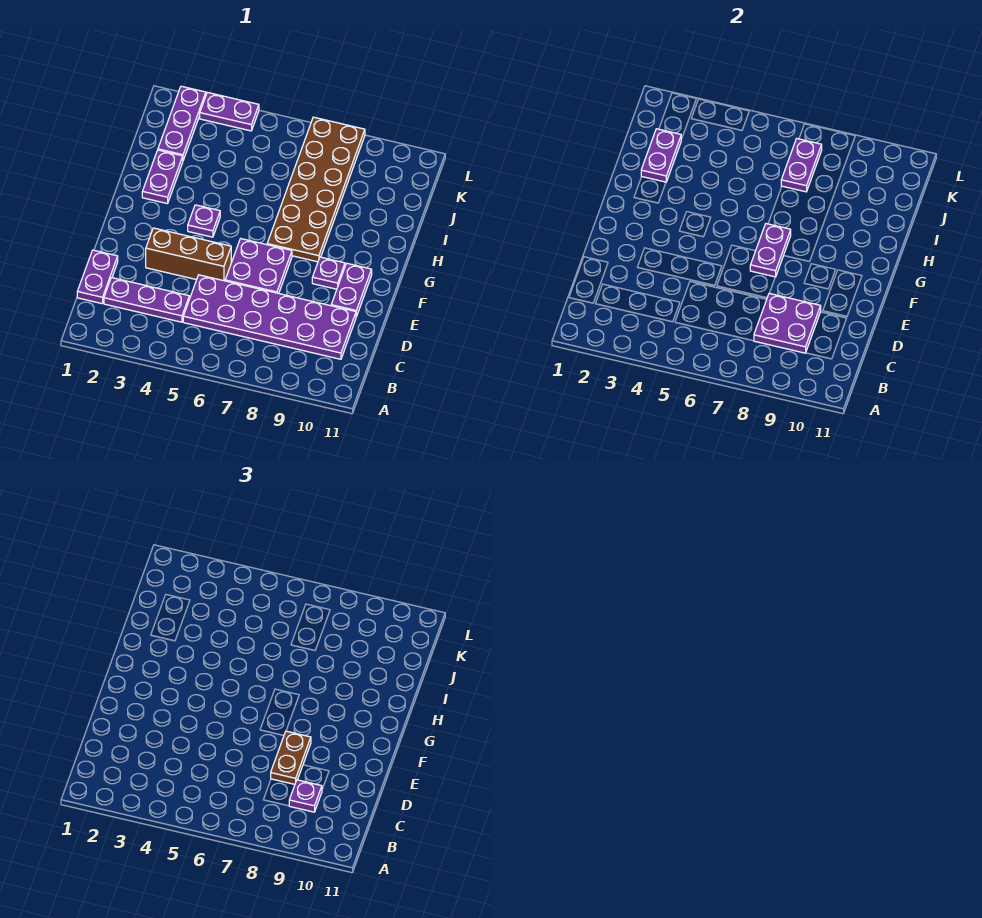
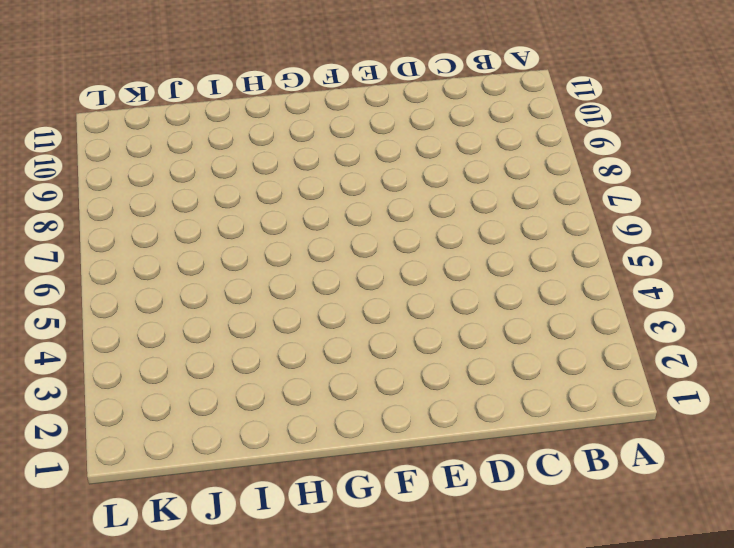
none -> purple plate C1:D1 level 1
none -> purple plate C2:C4 level 1
none -> purple plate C5:D10 level 1

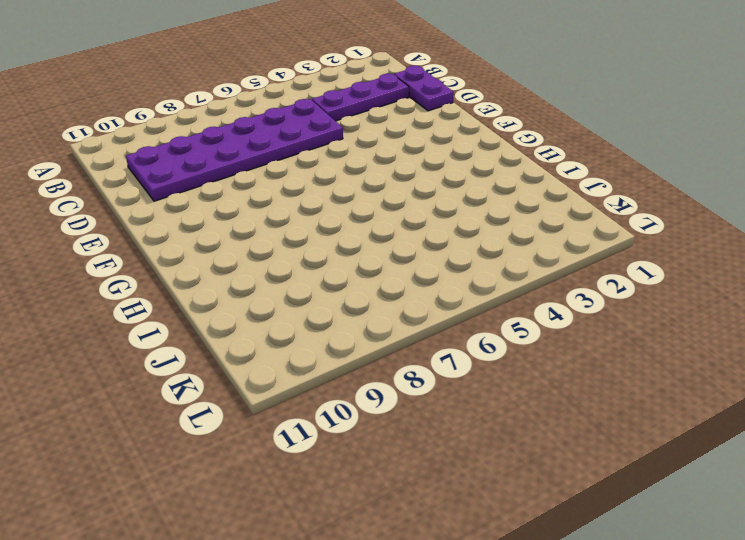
none -> brown brick E3:E5 level 1
none -> purple plate E6:F7 level 1
none -> purple plate E10:F10 level 1

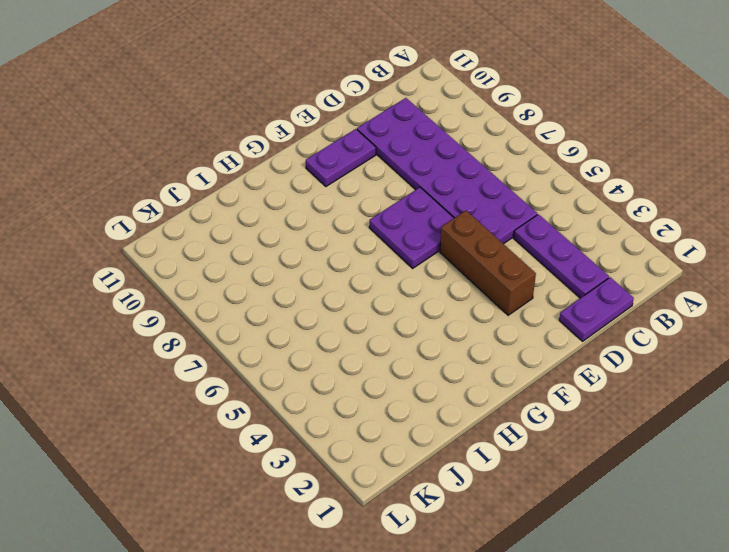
none -> purple plate F9 level 1
none -> purple plate G4 level 1
none -> brown plate G7:L8 level 1

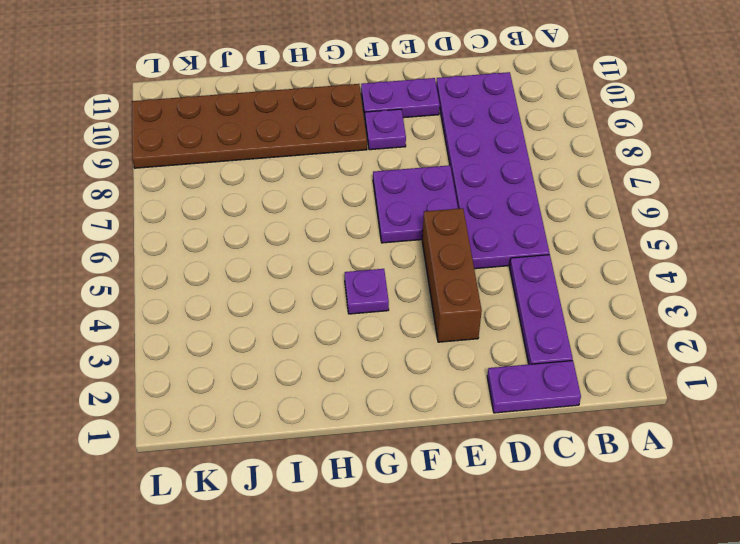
brown plate G9:L10 level 1 -> brown plate G7:L8 level 1
none -> purple plate H2:I2 level 1
none -> purple plate J2:L2 level 1
none -> purple plate L3:L4 level 1

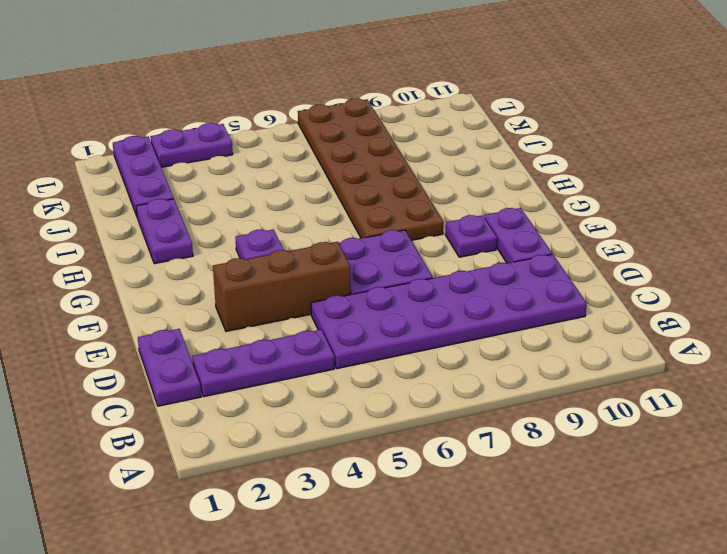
none -> purple plate C8:D9 level 2
none -> purple plate F7:G7 level 2
none -> purple plate I2:J2 level 2

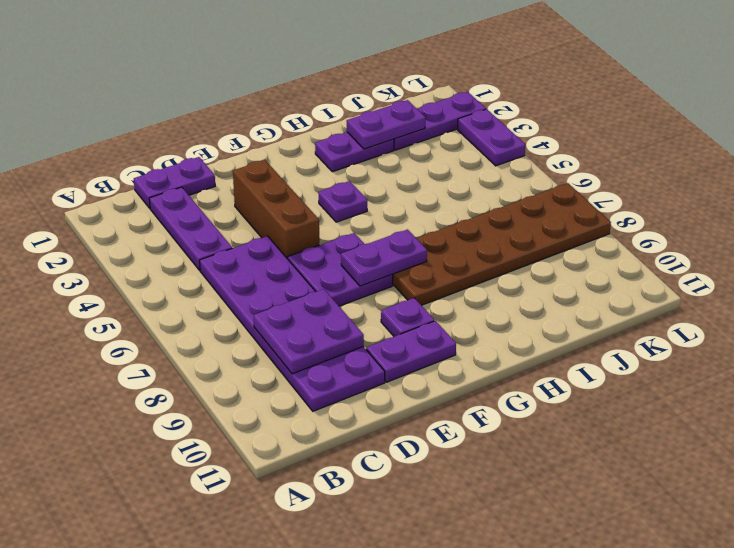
none -> purple plate J7:K7 level 2
none -> purple plate C9 level 3
none -> brown plate D8:E8 level 3

